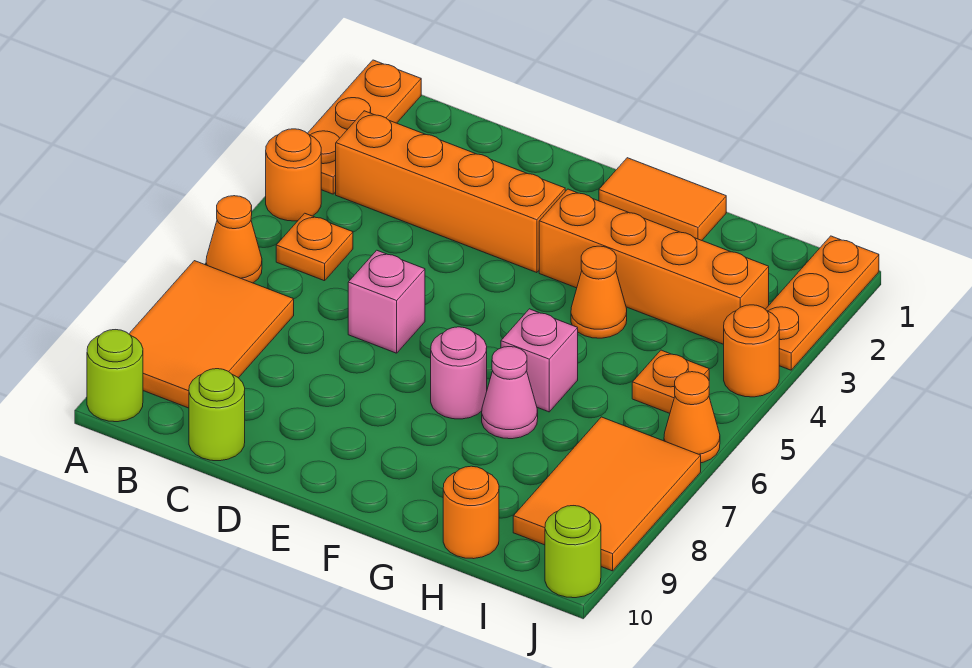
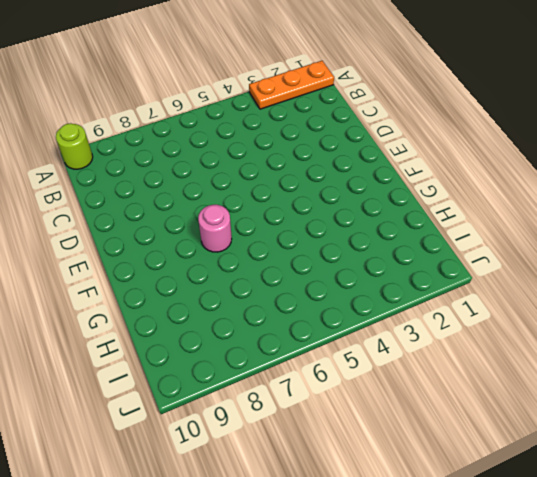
none -> orange round brick A4 level 1
none -> orange cone A6 level 1
none -> orange tile A7:B9 level 1

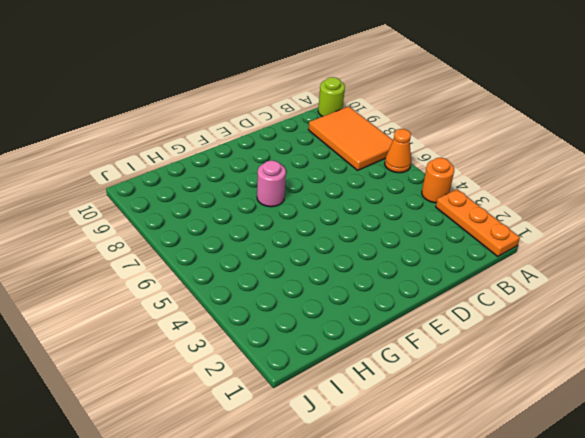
none -> orange brick B3:E3 level 1
none -> orange plate B5 level 1
none -> lime round brick C10 level 1

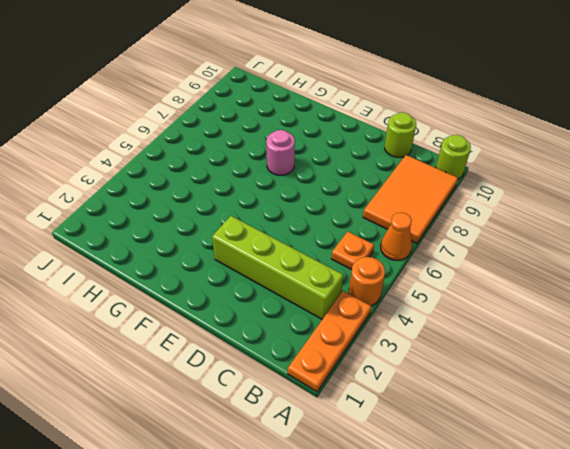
lime brick B3:E3 level 1 -> orange brick B3:E3 level 1
none -> pink brick D6 level 1
none -> orange tile F1:G1 level 1
none -> orange brick F3:I3 level 1

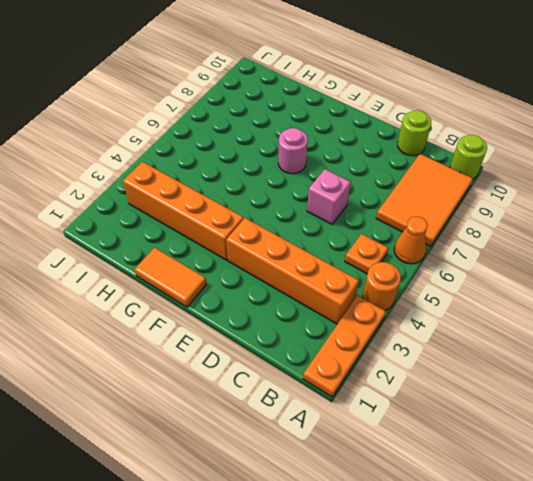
none -> orange cone G4 level 1
none -> pink brick G6 level 1
none -> pink cone G7 level 1

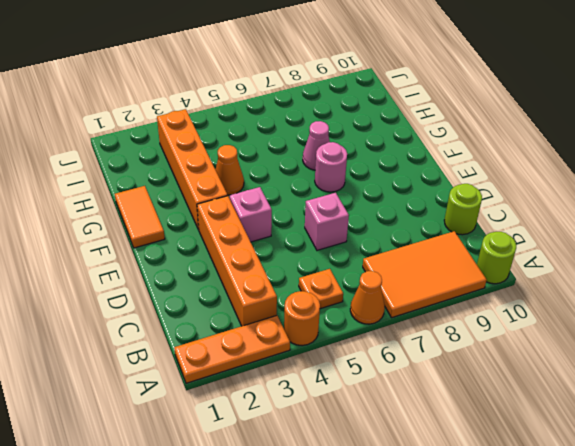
pink brick E4 level 1 -> pink brick G6 level 1
none -> orange round brick H10 level 1
none -> orange plate I5 level 1
none -> orange tile I7:J9 level 1

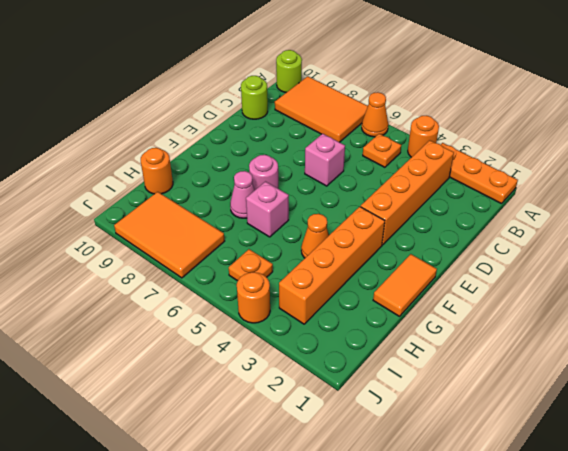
none -> orange plate J1:J3 level 1
none -> orange cone J6 level 1
none -> lime round brick J10 level 1

